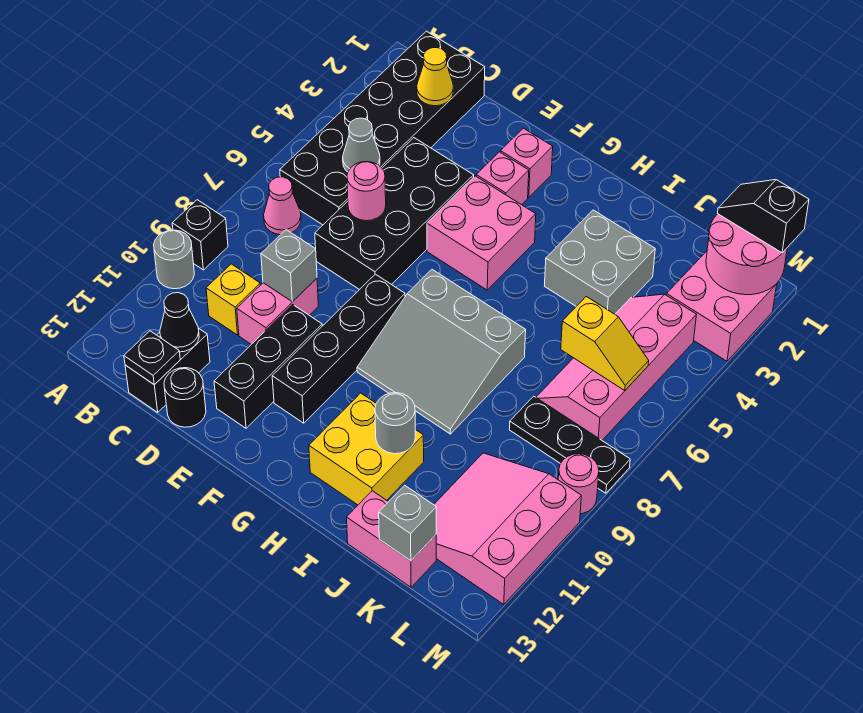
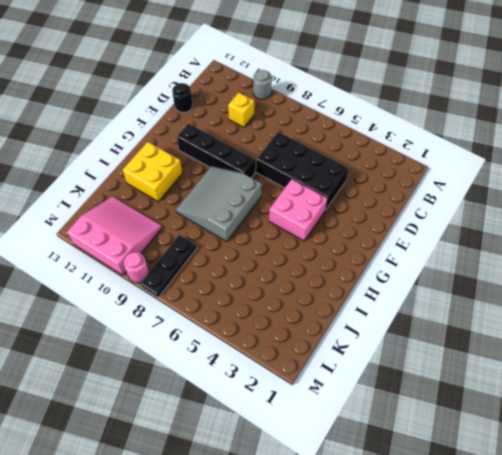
none -> black brick A9 level 1
none -> black brick B1:C6 level 1
none -> pink cone B7 level 1
none -> black brick C12:C13 level 1

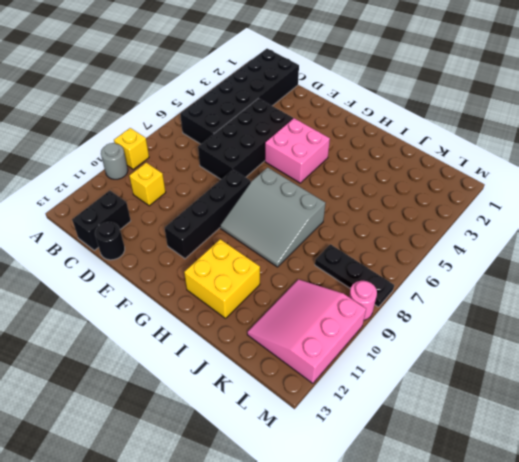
yellow brick A9 level 1 -> black brick A9 level 1
none -> pink cone B7 level 1
none -> pink brick D9:D10 level 1
none -> black brick E10:E12 level 1
none -> pink brick F2 level 1

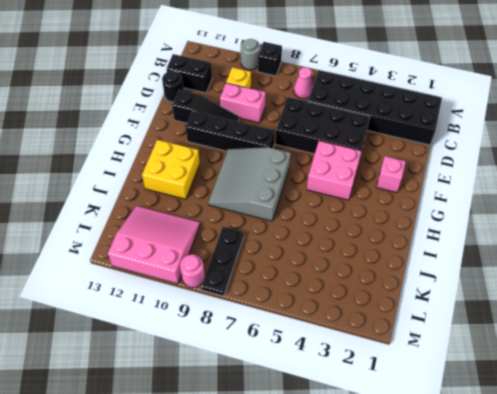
black slope E10:E12 level 1 top 12 -> black brick E10:E12 level 1
none -> pink brick F3 level 1
none -> grey brick I3:J4 level 1
none -> pink brick J13:K13 level 1
none -> pink slope K4:L7 level 1 top L

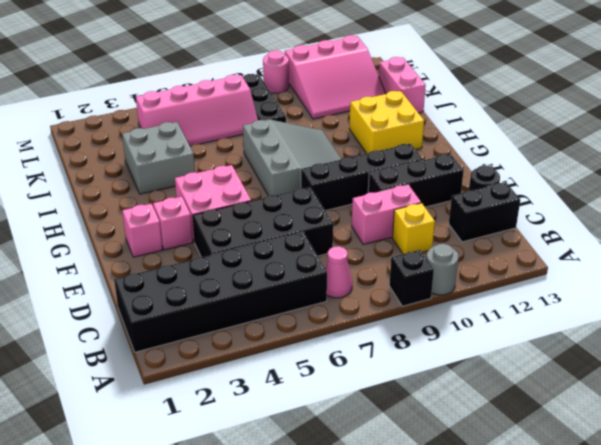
none -> pink brick L2:M3 level 1
none -> yellow cone C2 level 2
none -> grey cone C5 level 2
none -> black cone C12 level 2

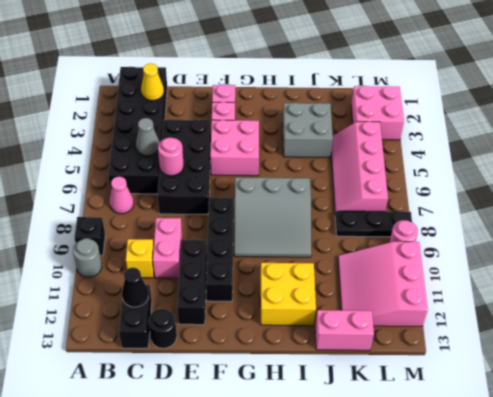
none -> black plate C13 level 2
none -> grey brick D9 level 2
none -> grey round brick I11 level 2
none -> yellow slope K6:L6 level 2 top K

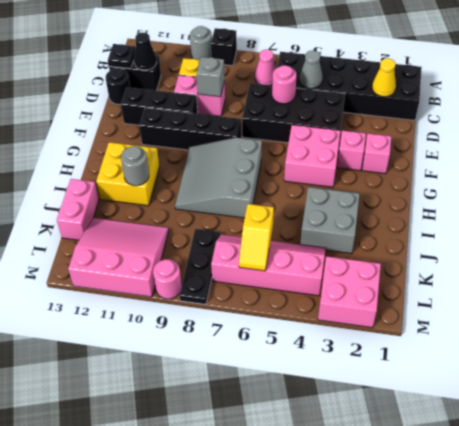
none -> grey brick K13 level 2
none -> pink round brick L1:M2 level 2
none -> black slope L1:M1 level 3 top M

